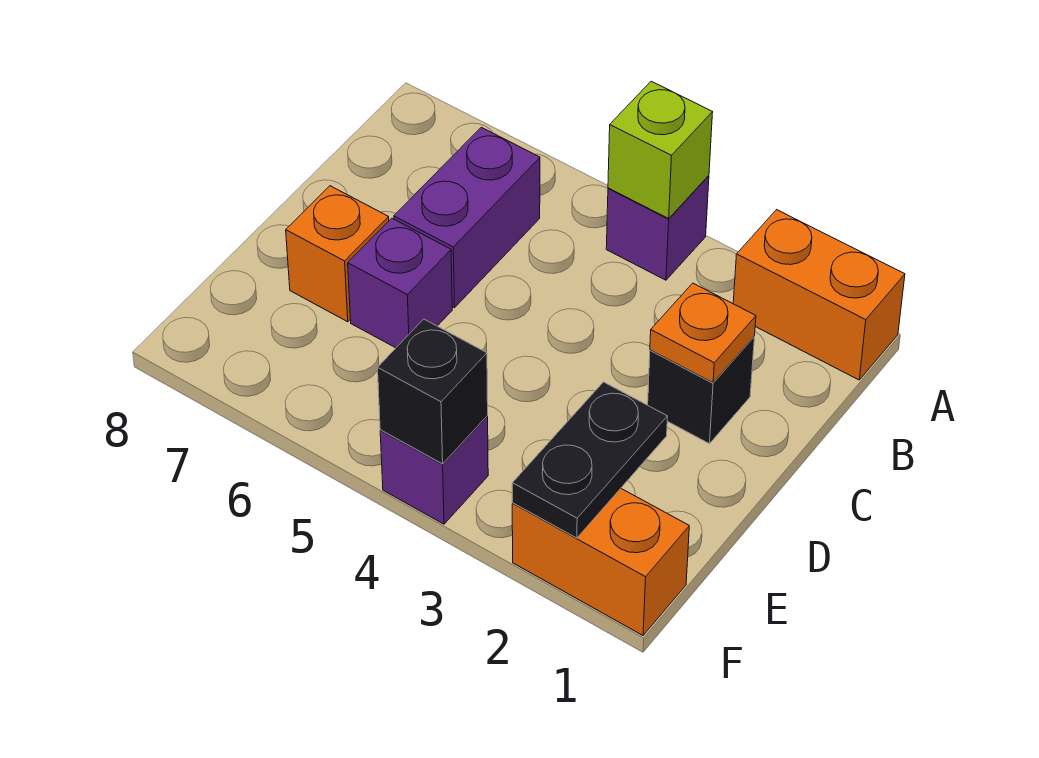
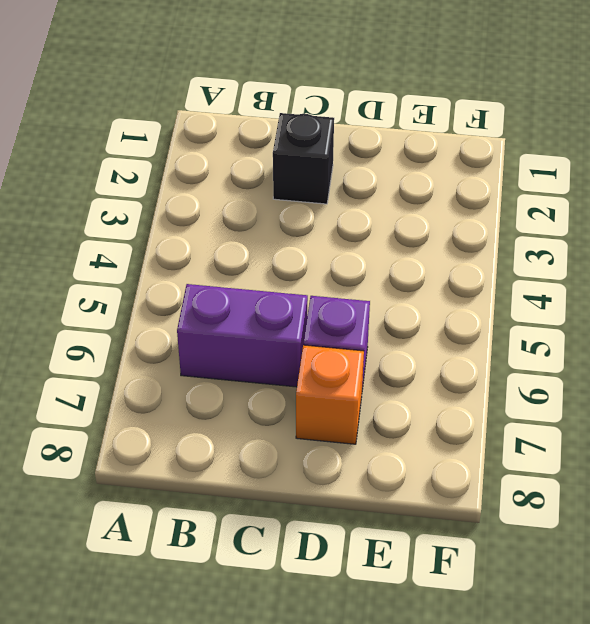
none -> orange brick A1:A2 level 1
none -> purple brick A4 level 1
none -> orange brick F1:F2 level 1

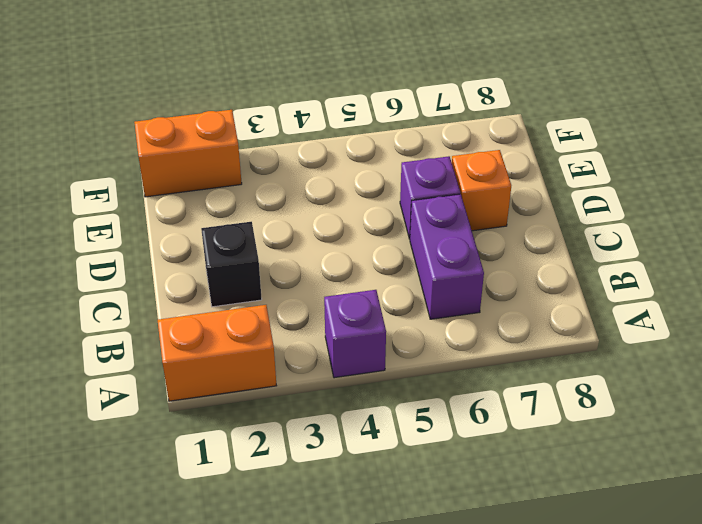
none -> purple brick F4 level 1
none -> lime brick A4 level 2
none -> orange plate C2 level 2

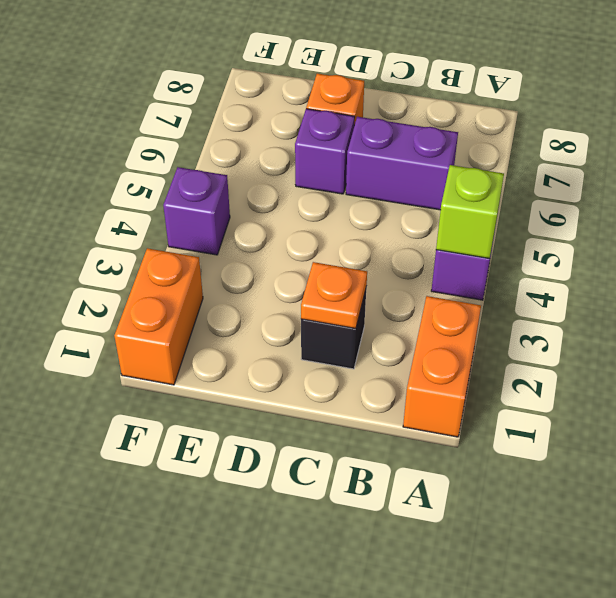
none -> black plate E2:F2 level 2
none -> black brick F4 level 2

